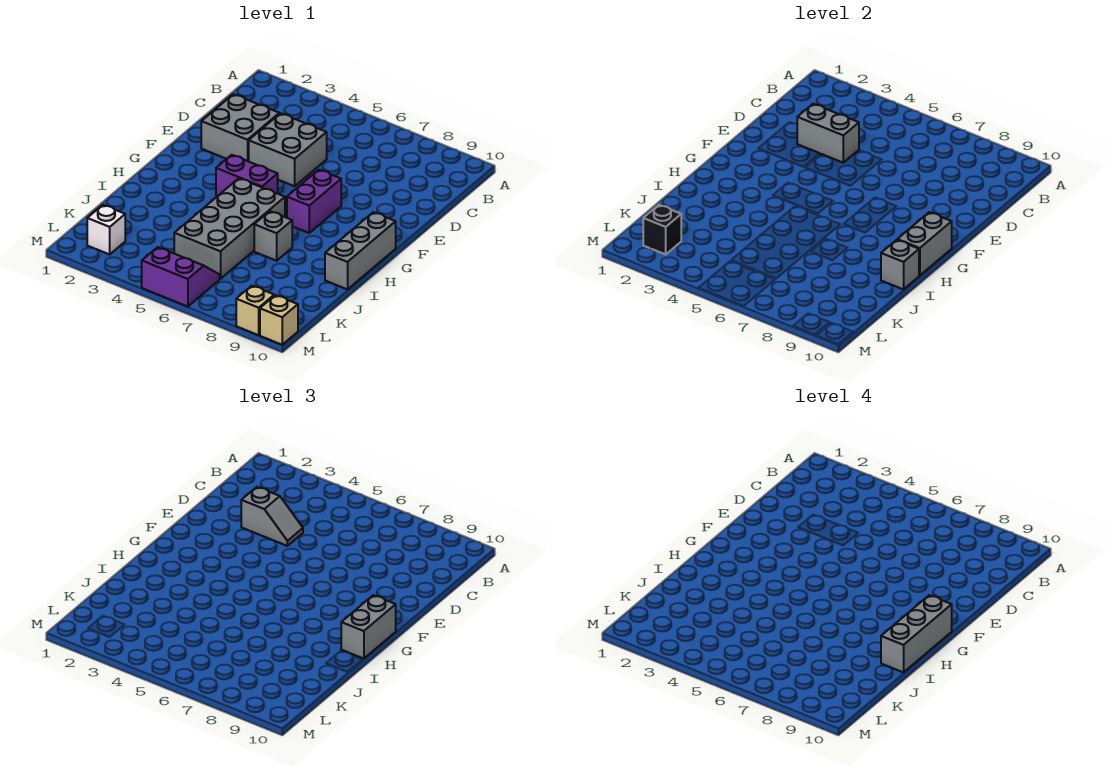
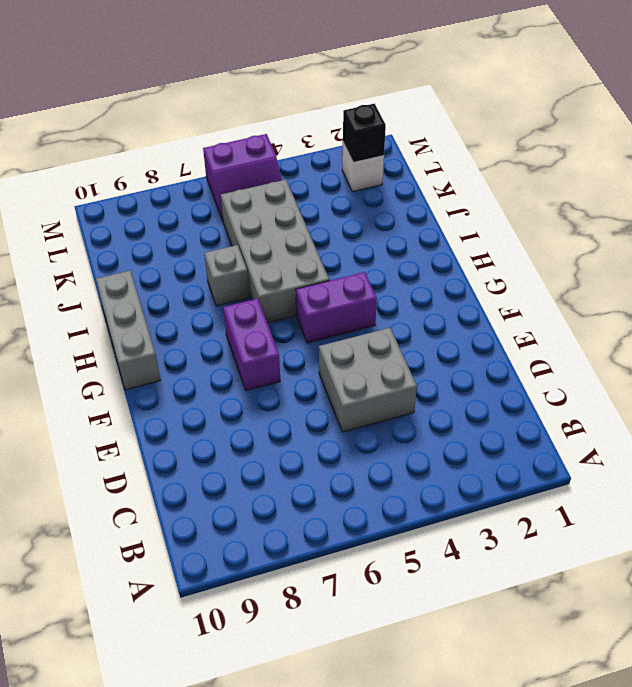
none -> grey brick D2:E3 level 1
none -> tan brick M9 level 1
none -> tan brick M10 level 1

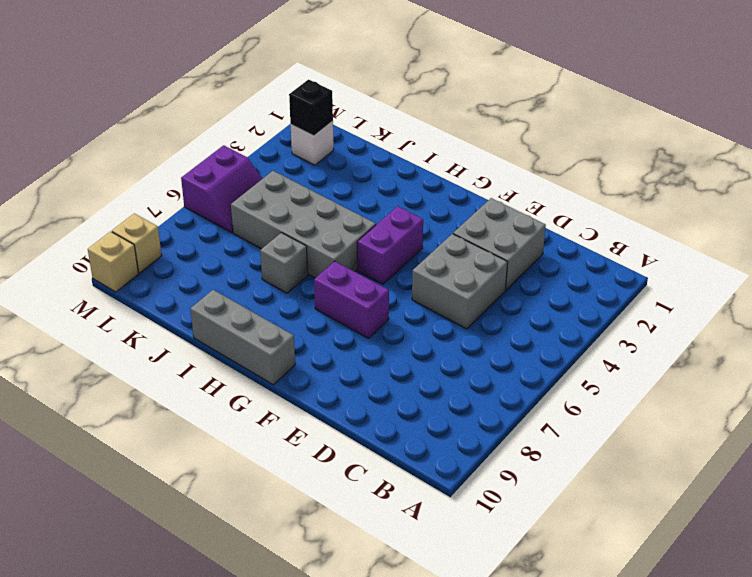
none -> grey brick D3:D4 level 2
none -> grey brick G10:H10 level 2
none -> grey brick I10 level 2

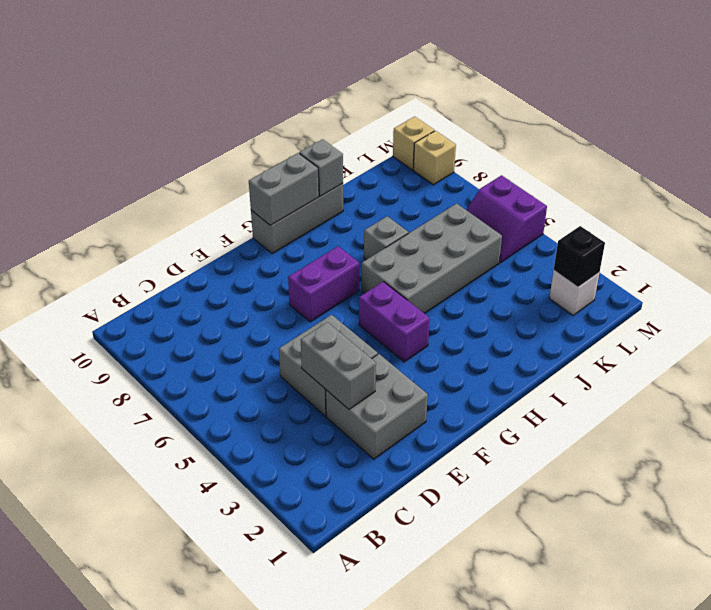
none -> grey slope D3:D4 level 3 top 3
none -> grey brick G10:H10 level 3
none -> grey brick G10:I10 level 4

